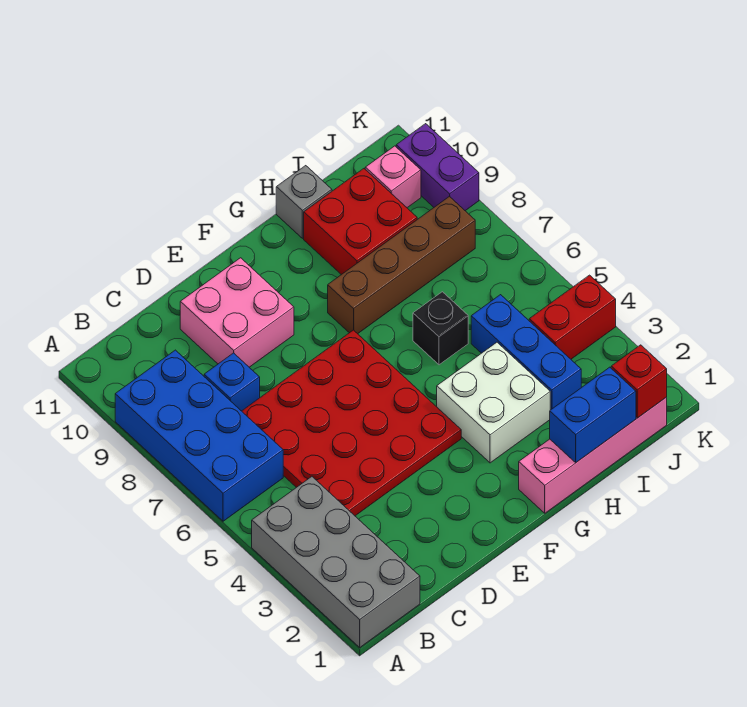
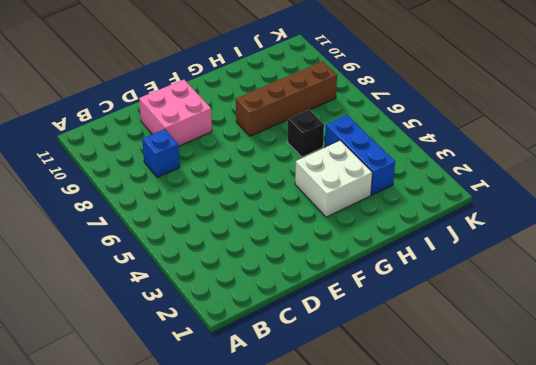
none -> grey brick A1:B4 level 1
none -> blue brick A6:B9 level 1
none -> red plate C4:F7 level 1

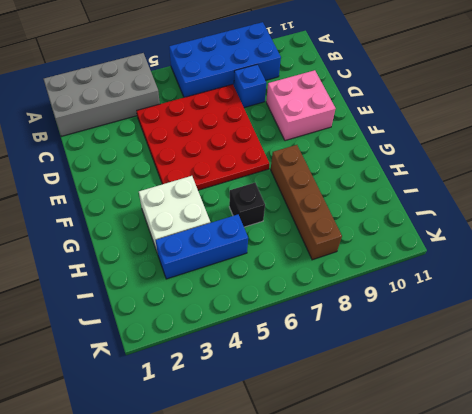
none -> pink brick G1:J1 level 1
none -> red brick H9:I10 level 1
none -> grey brick H11 level 1

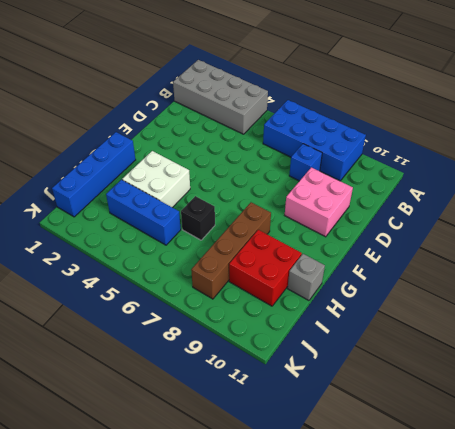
blue brick G1:J1 level 1 -> pink brick G1:J1 level 1
none -> red plate C4:F7 level 1
none -> red brick J4:K4 level 1
none -> pink brick J10 level 1

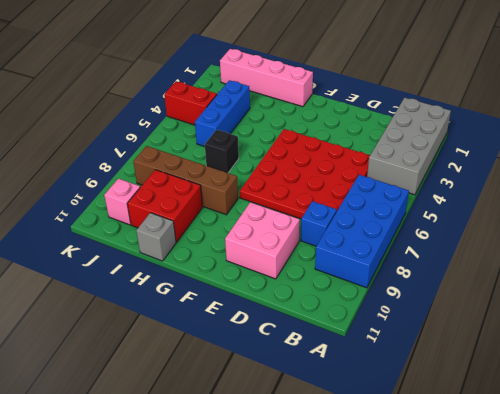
none -> white brick G3:H4 level 1
none -> purple brick K9:K10 level 1
none -> blue brick H1:I1 level 2

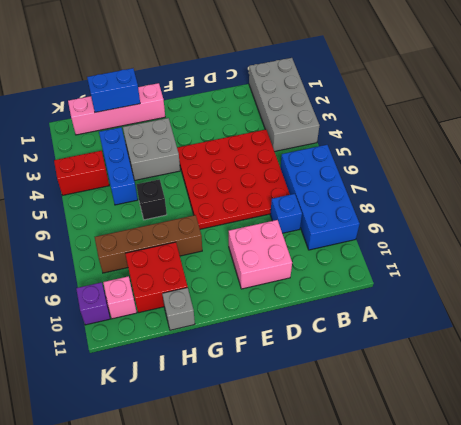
grey brick G3:H4 level 1 -> white brick G3:H4 level 1
purple brick K10 level 1 -> purple brick K9:K10 level 1
none -> red brick J1 level 2

